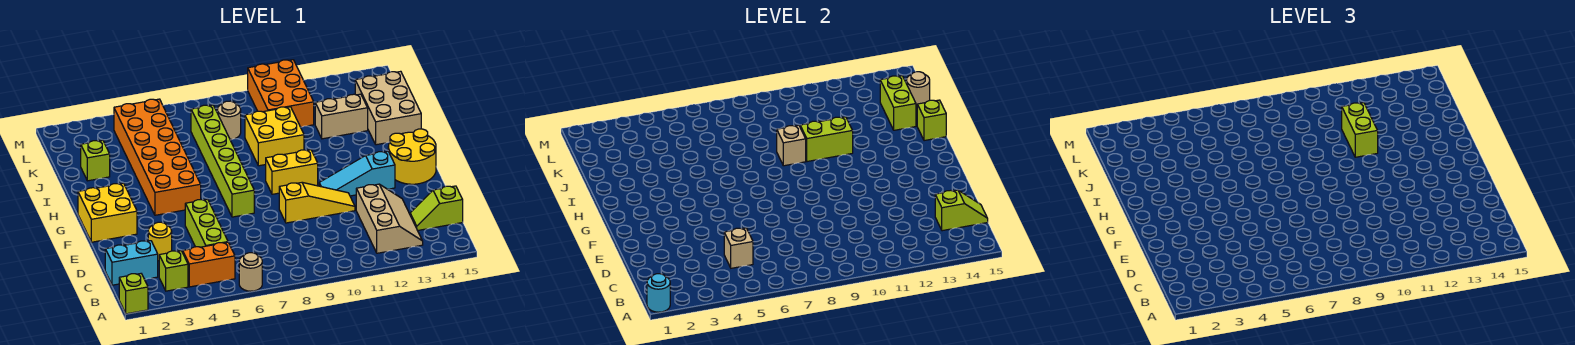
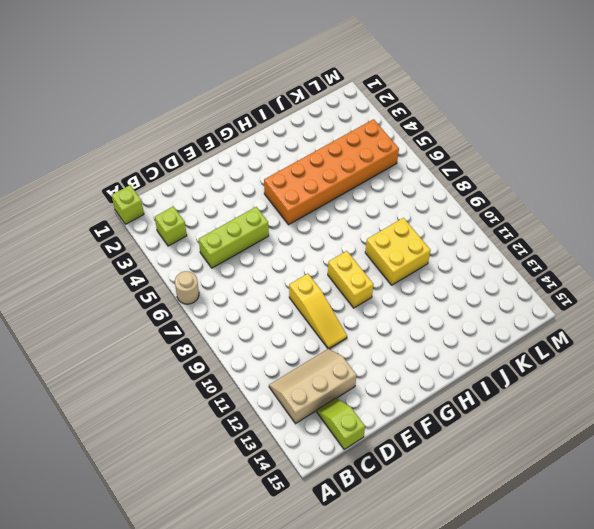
tan slope B12:D13 level 1 top 13 -> tan slope B12:D13 level 1 top 12
none -> orange brick B4:B5 level 1
none -> cyan brick C1:C2 level 1
none -> yellow round brick D3 level 1
none -> yellow brick F1:G2 level 1

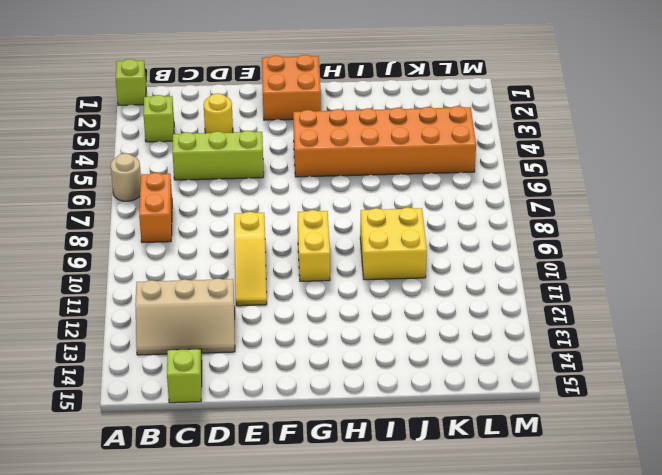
orange brick B7:B8 level 1 -> orange brick B4:B5 level 1
orange brick F1:G2 level 1 -> yellow brick F1:G2 level 1
none -> cyan brick C1:C2 level 1
none -> lime brick F7:K7 level 1
none -> cyan slope F11:F13 level 1 top 13
none -> yellow round brick F14:G15 level 1

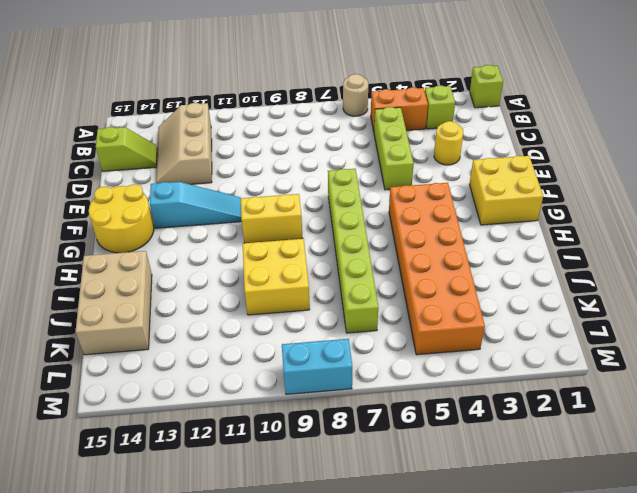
cyan brick M8:M9 level 1 -> cyan brick C1:C2 level 1
none -> yellow slope E9:E11 level 1 top 9
none -> lime brick J2 level 1
none -> tan brick J12:J13 level 1
none -> tan round brick K8 level 1

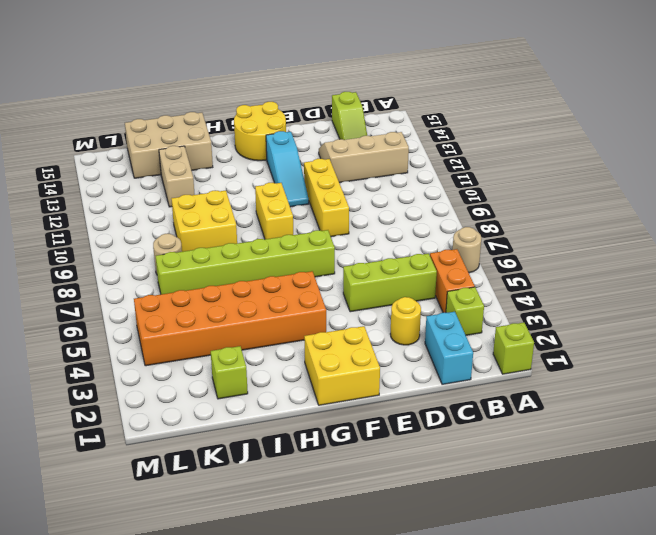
yellow brick E9:E11 level 1 -> yellow slope E9:E11 level 1 top 9
none -> orange brick K10:M11 level 1
none -> cyan round brick A1 level 2
none -> tan brick C5 level 2
none -> lime slope C14:C15 level 2 top 14

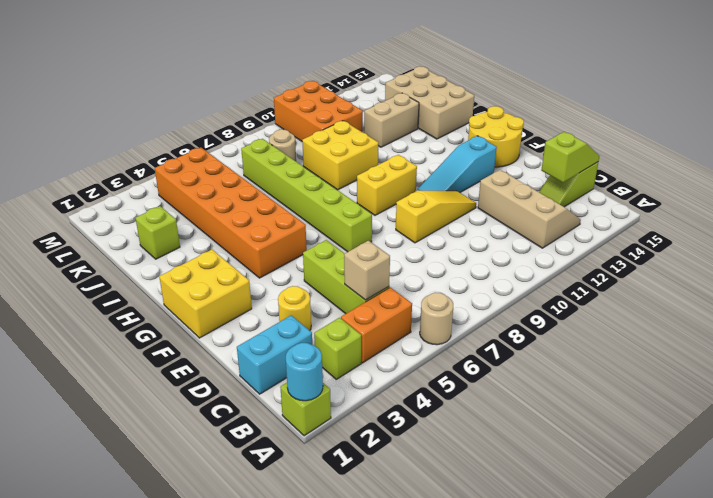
none -> tan brick I9 level 2
none -> lime brick I10:I11 level 2
none -> lime brick I15 level 2
none -> lime brick J14:K14 level 2

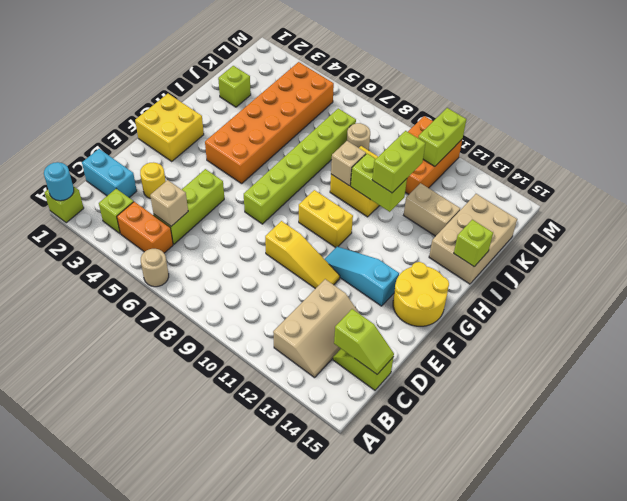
lime brick L11:M11 level 2 -> lime brick J14:K14 level 2
none -> tan round brick K15 level 2

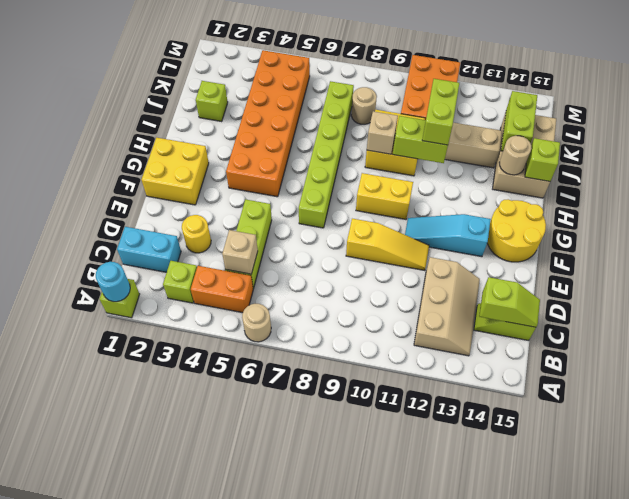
tan round brick I14 level 2 -> tan round brick K15 level 2

